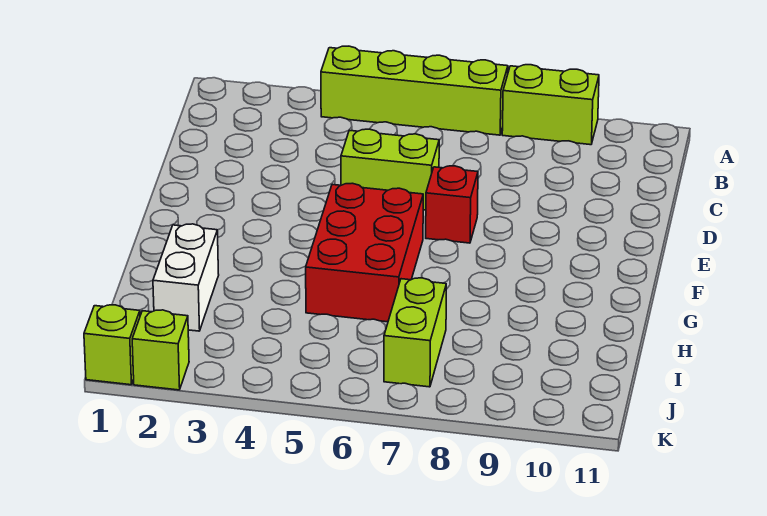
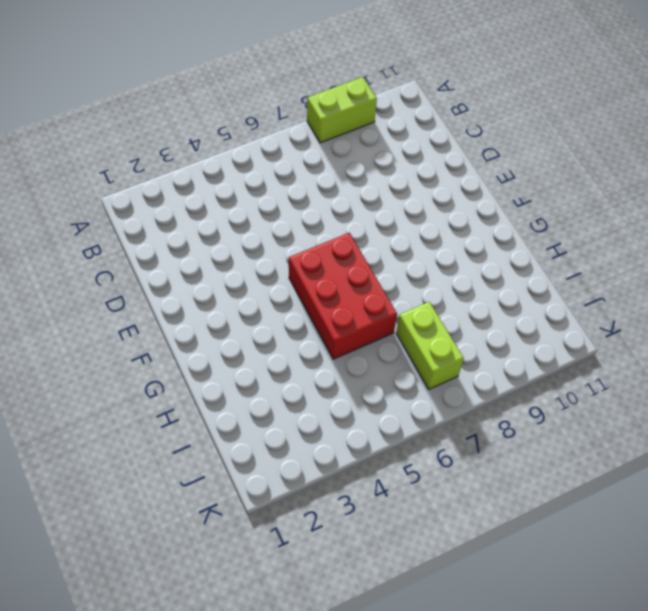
none -> lime brick A4:A7 level 1
none -> lime brick D5:D6 level 1

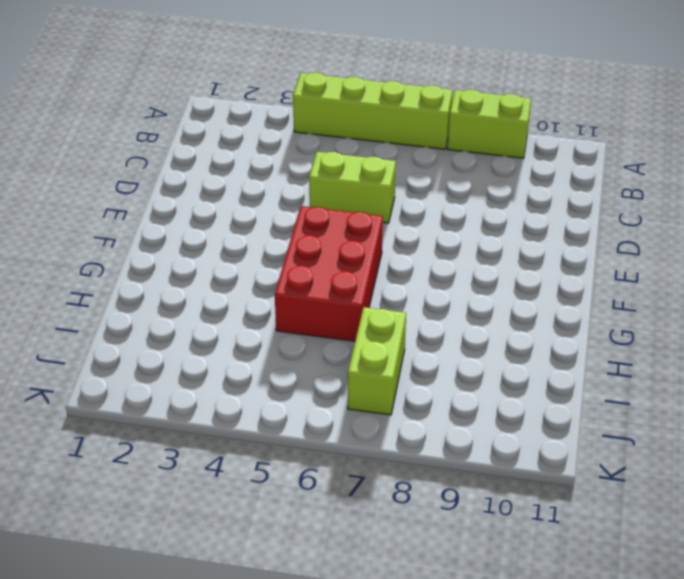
none -> red brick E7 level 1
none -> white brick H2:I2 level 1

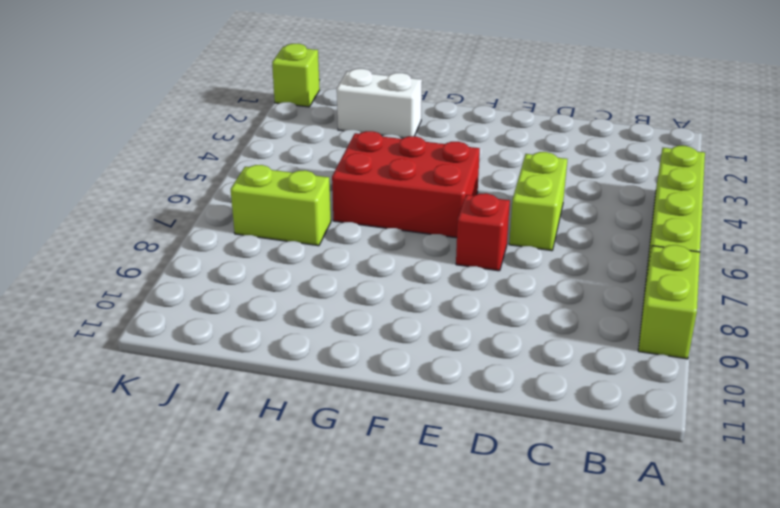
none -> lime brick K2 level 1

